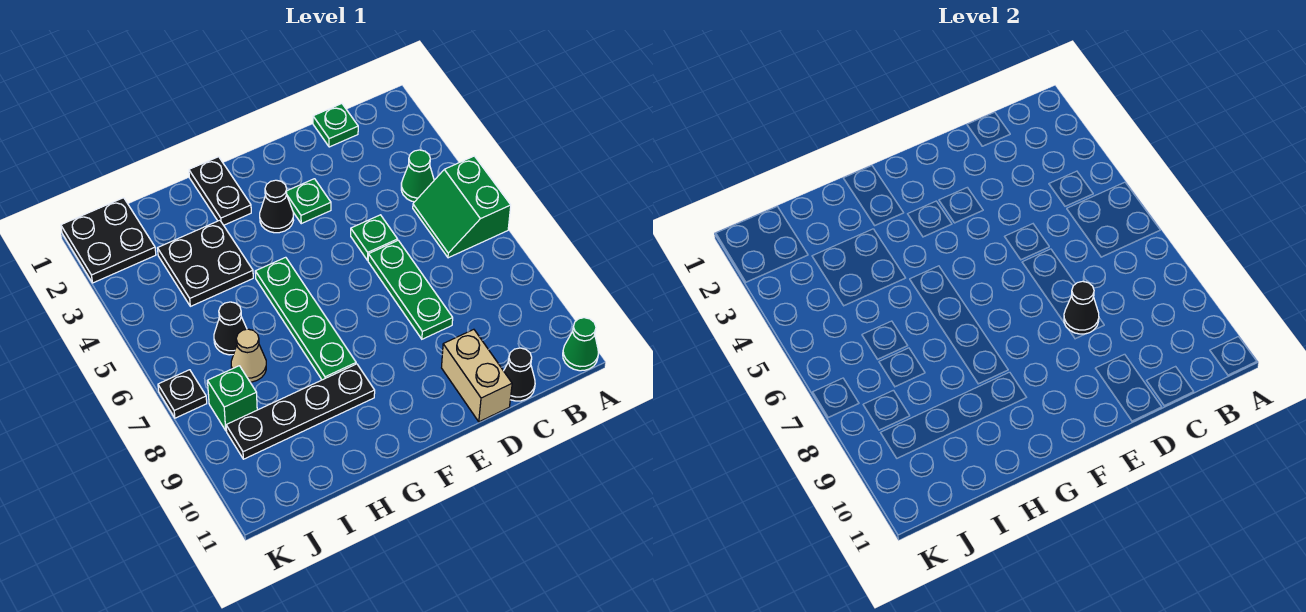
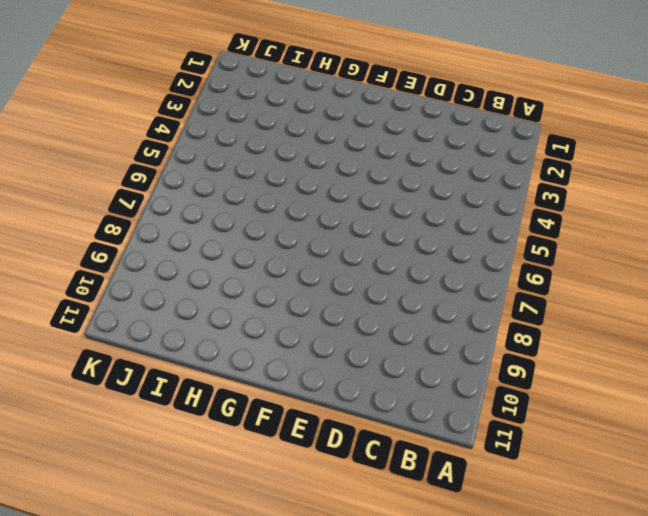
none -> green slope A5:B6 level 1 top A
none -> green cone A11 level 1
none -> green cone B4 level 1

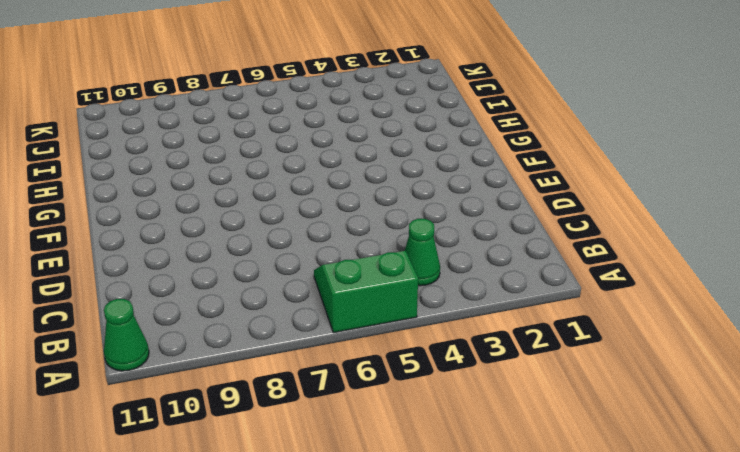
none -> green plate C1 level 1
none -> black cone C11 level 1
none -> green plate D5 level 1

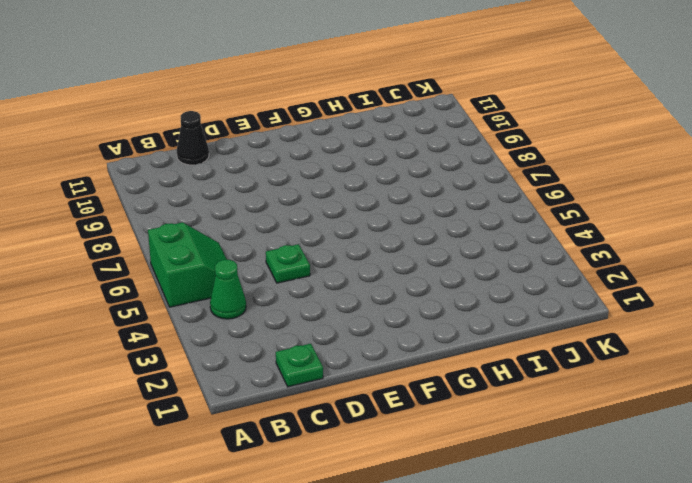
none -> green cone A11 level 1
none -> green plate D6:D8 level 1
none -> tan brick D10:D11 level 1

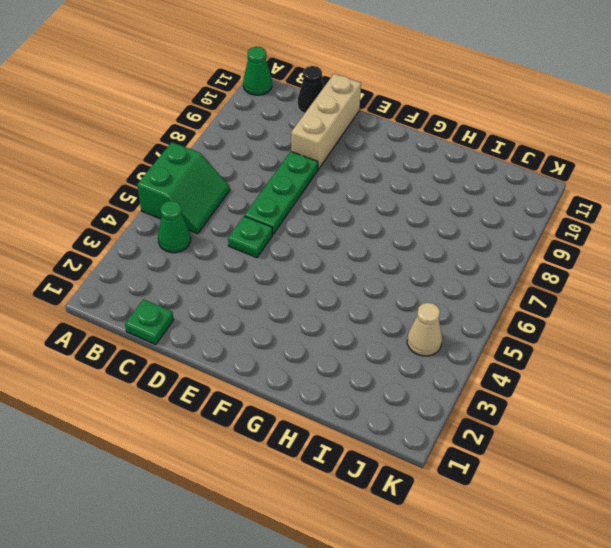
tan brick D9:D11 level 1 -> tan brick D10:D11 level 1
tan cone J4 level 1 -> tan cone I7 level 1
none -> green plate E3 level 1
none -> black cone F3 level 1
none -> black plate G1:G2 level 1

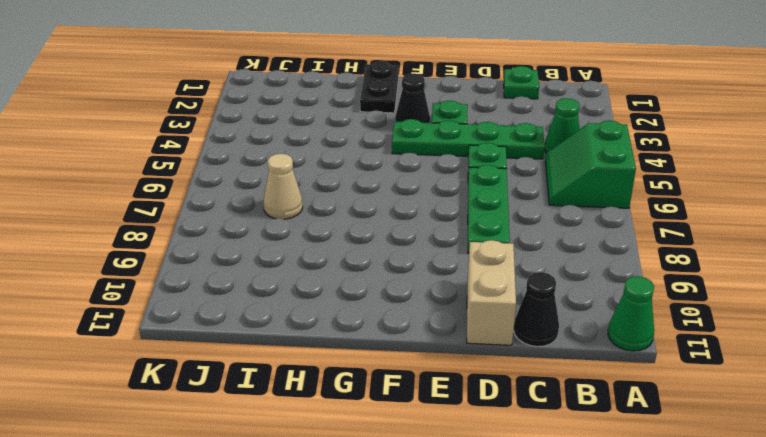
green plate C4:F4 level 1 -> green plate G5:G8 level 1
none -> black plate G9:J9 level 1
none -> black plate H3:I4 level 1
none -> black cone I6 level 1

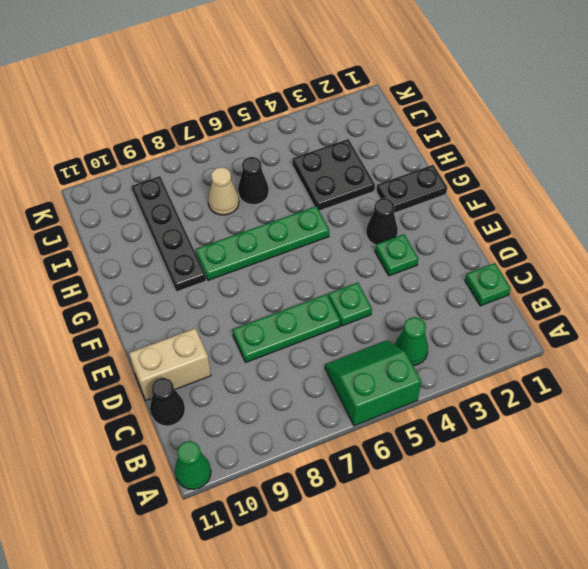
none -> black plate J1:K2 level 1
none -> green brick J8 level 1
none -> black plate K7 level 1

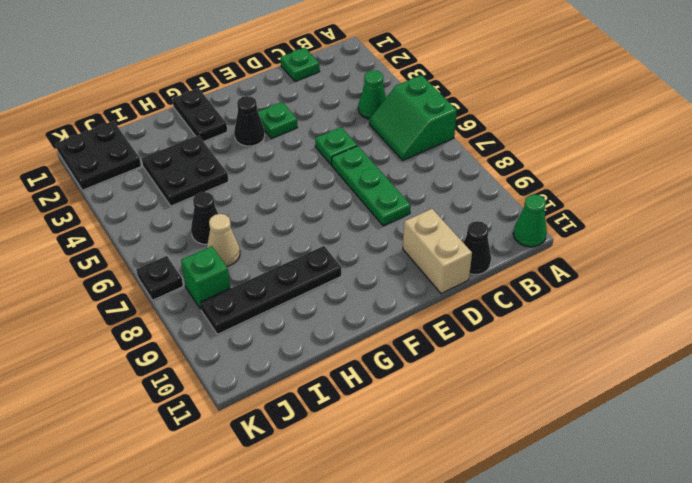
none -> green plate G5:G8 level 1
none -> black cone D8 level 2

